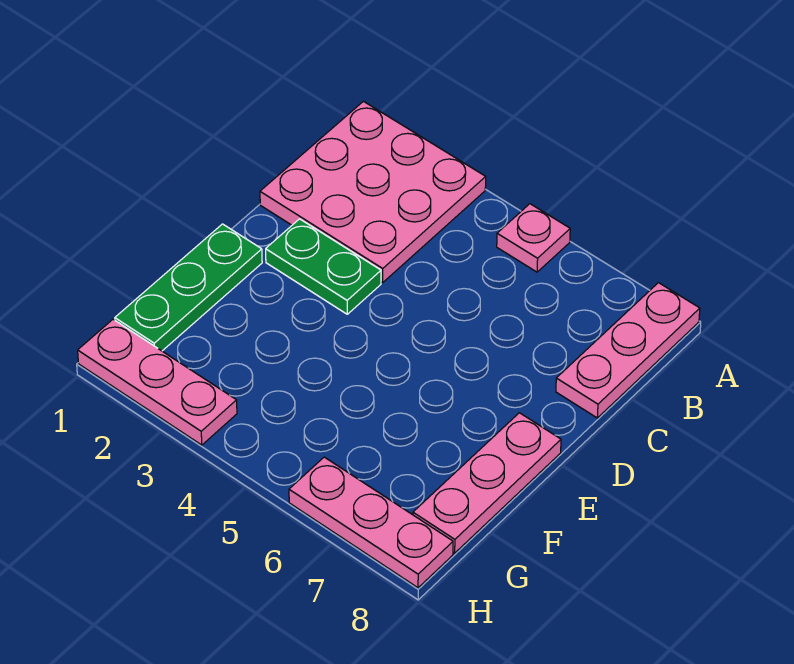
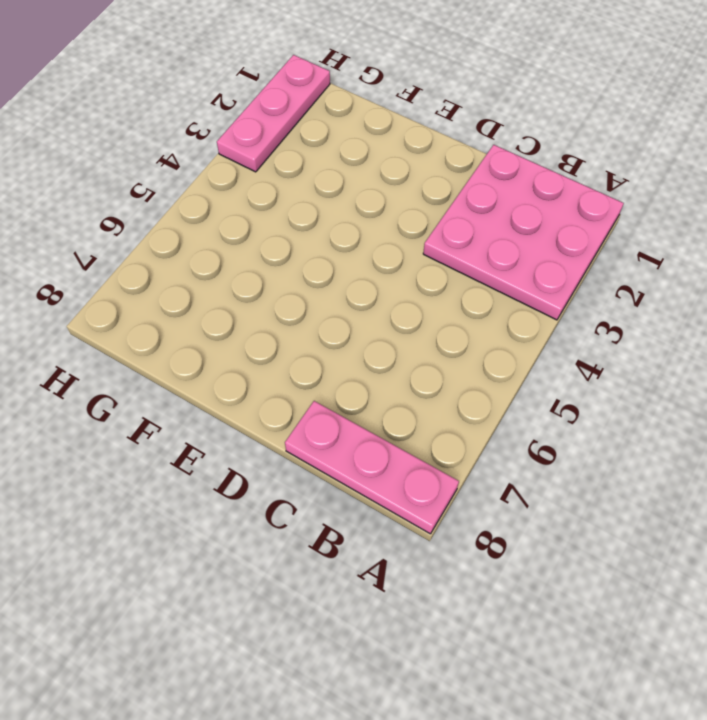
none -> pink plate A5 level 1
none -> green plate D2:D3 level 1

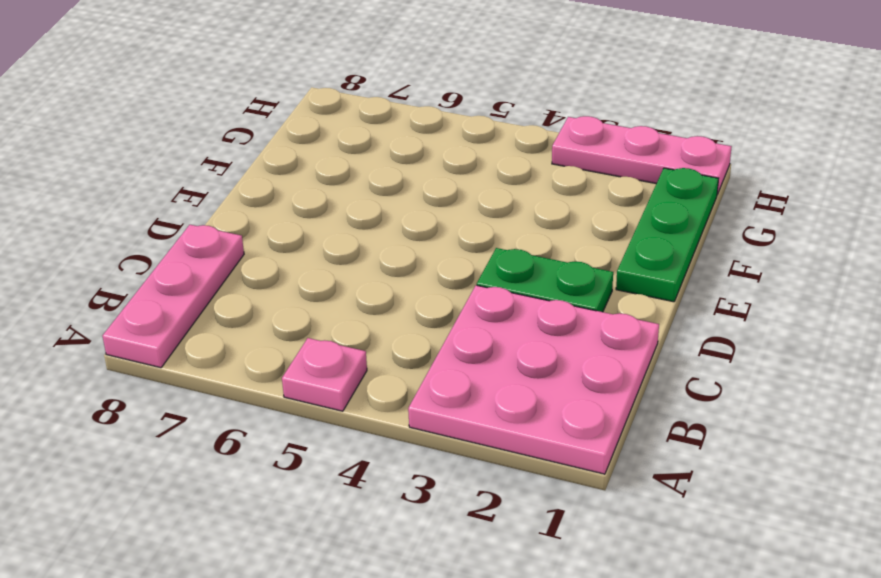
none -> pink plate E8:G8 level 1
none -> pink plate H6:H8 level 1

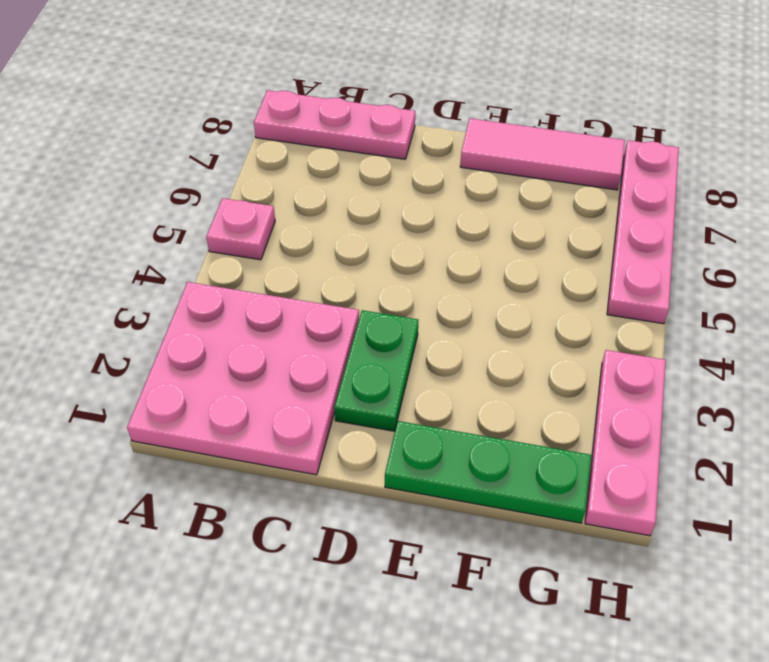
pink tile E8:G8 level 1 -> pink plate E8:G8 level 1
pink plate H5:H8 level 1 -> pink plate H6:H8 level 1

